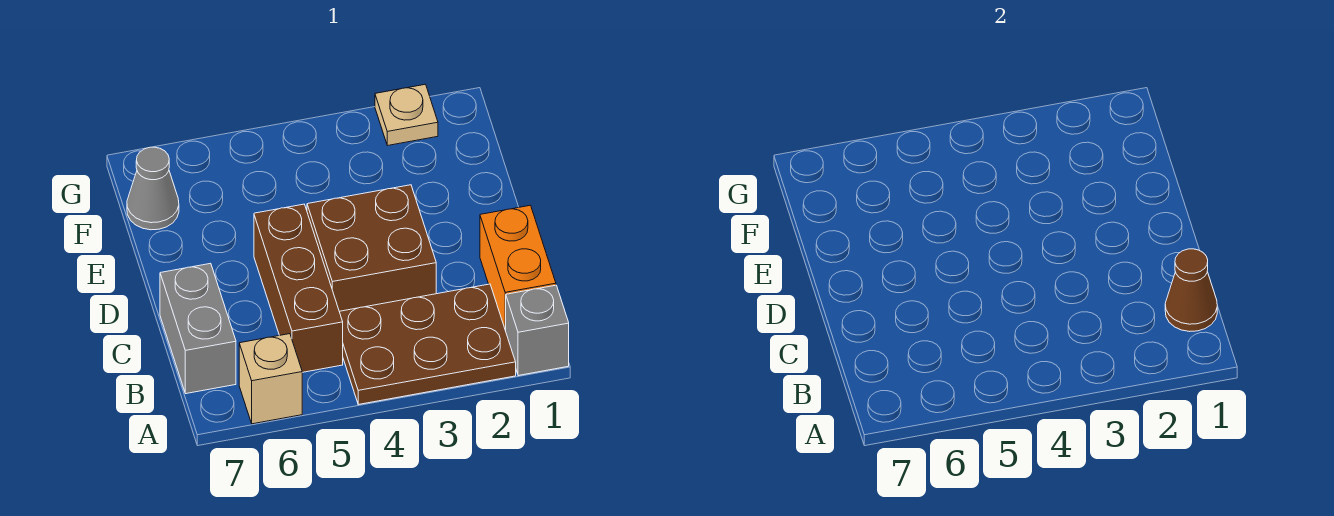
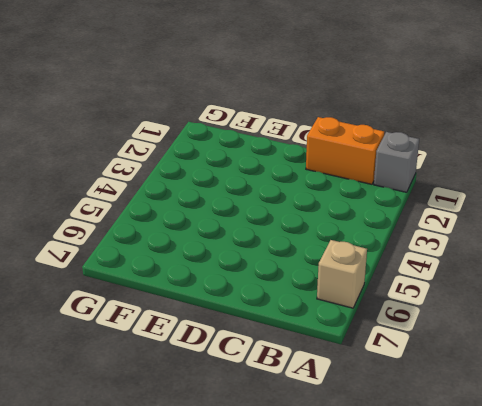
none -> brown plate A2:B4 level 1
none -> brown brick B5:D5 level 1

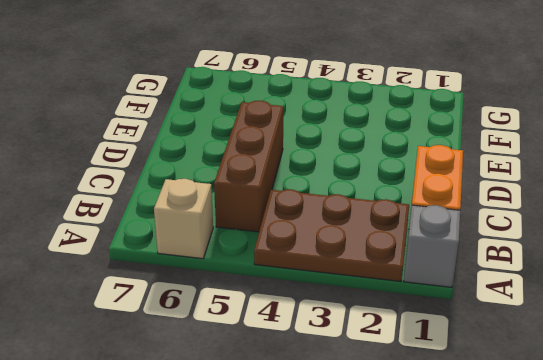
none -> grey brick B7:C7 level 1
none -> brown brick C3:D4 level 1

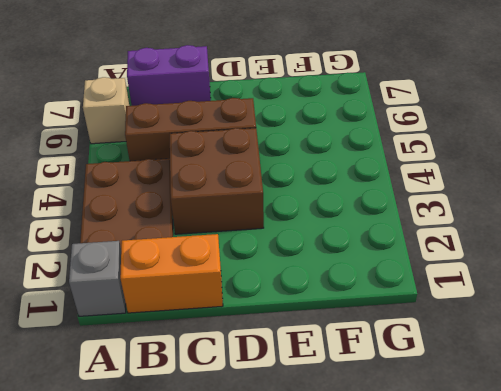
purple brick B7:C7 level 1 -> grey brick B7:C7 level 1
none -> grey cone F7 level 1
none -> tan plate G2 level 1

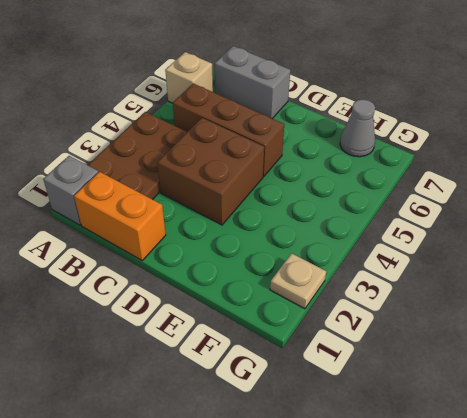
none -> brown cone B1 level 2

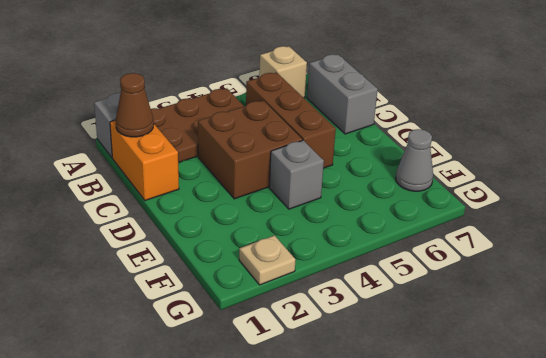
grey brick E4 level 1 -> none

